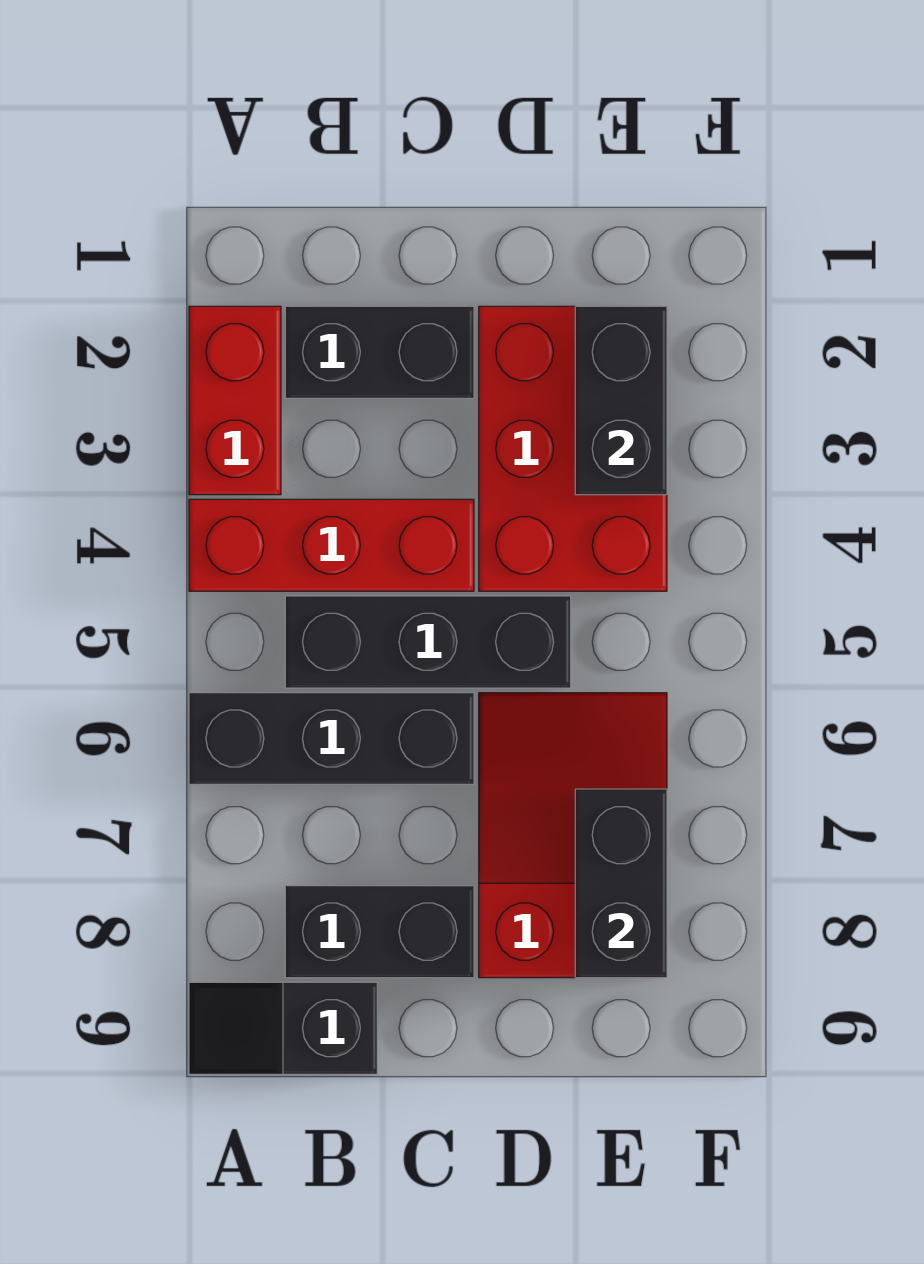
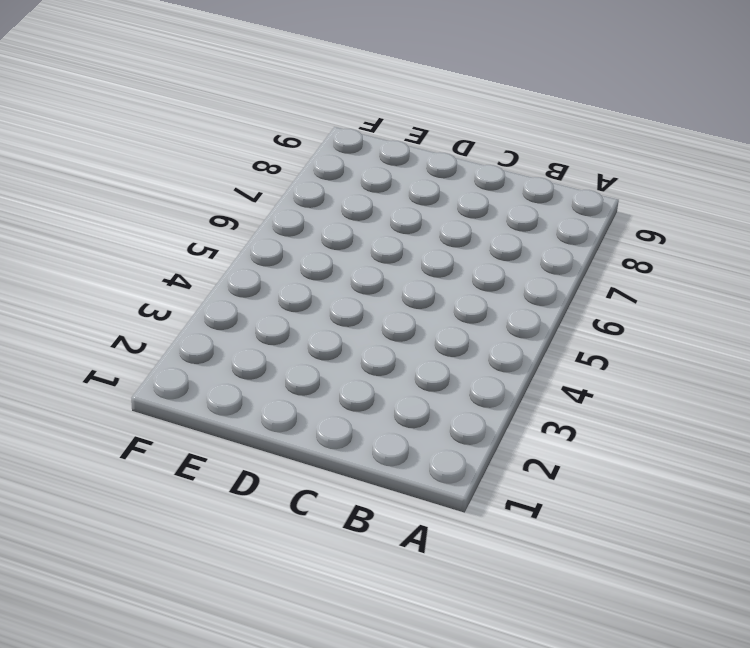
none -> red brick A2:A3 level 1
none -> red brick A4:C4 level 1

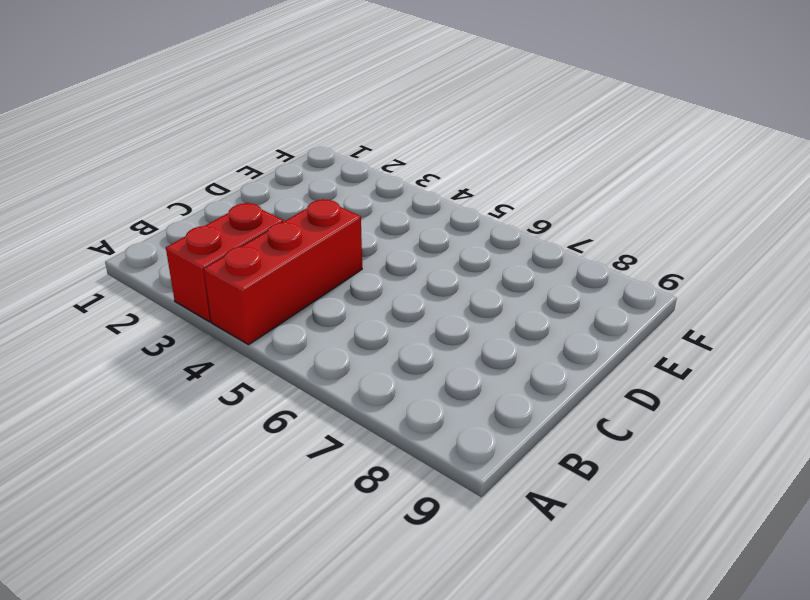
red brick A3:B3 level 1 -> red brick A2:A3 level 1
none -> black brick A6:C6 level 1
none -> black slope A9:B9 level 1 top B

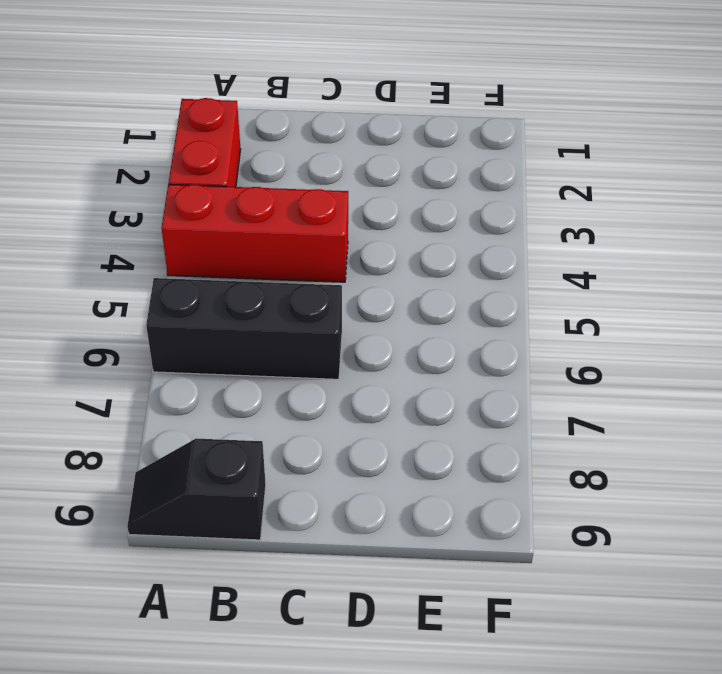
none -> black brick B2:C2 level 1
none -> black brick B5:D5 level 1

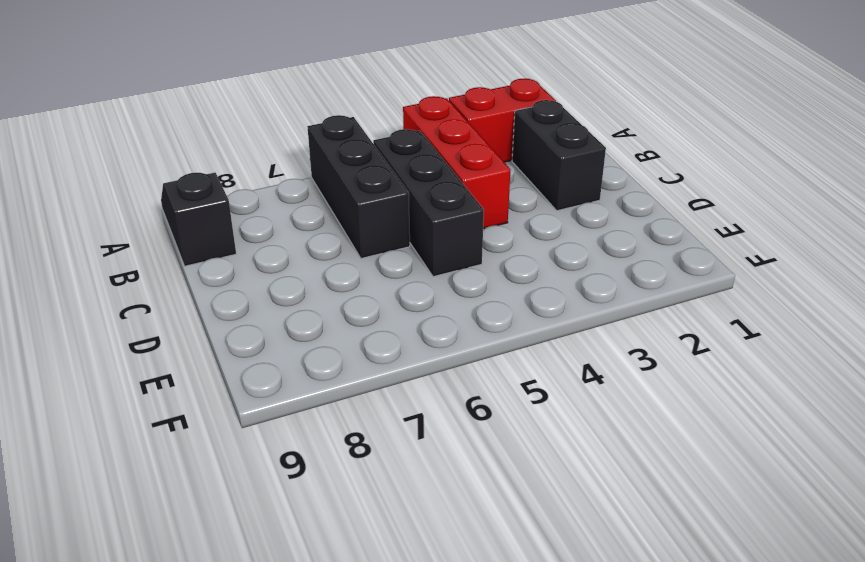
none -> black brick B8:C8 level 1
none -> red brick D2:E4 level 1

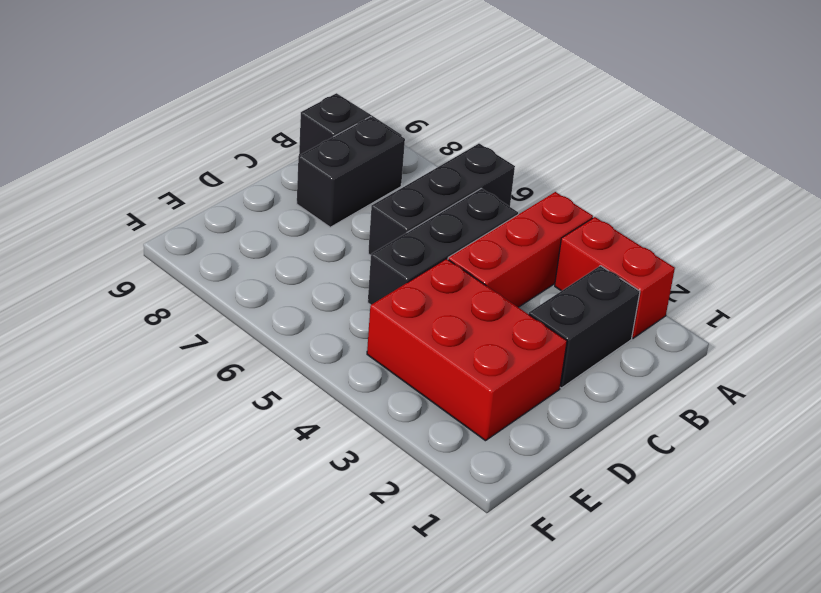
none -> red slope D6:E8 level 1 top 8
none -> black brick E2:E3 level 2

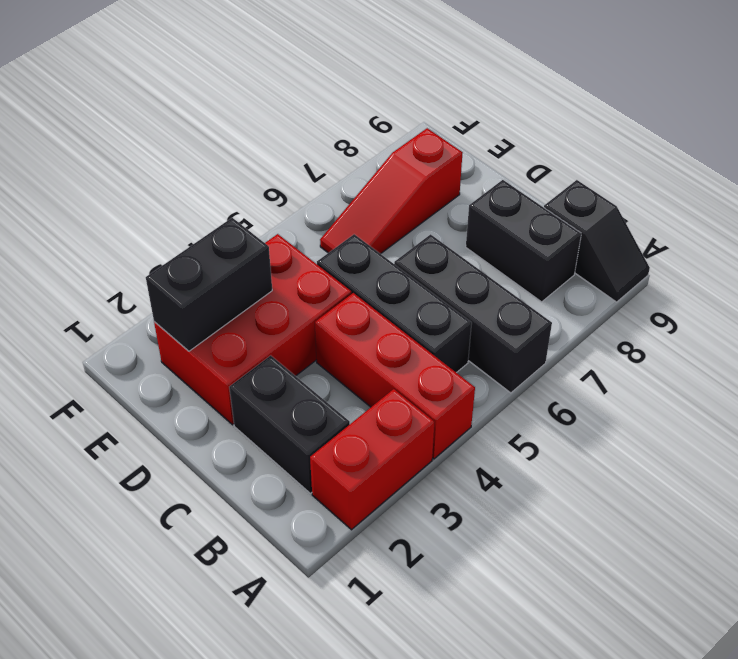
red slope E6:E8 level 1 top 8 -> red slope D6:E8 level 1 top 8
none -> black brick E7:E8 level 2

